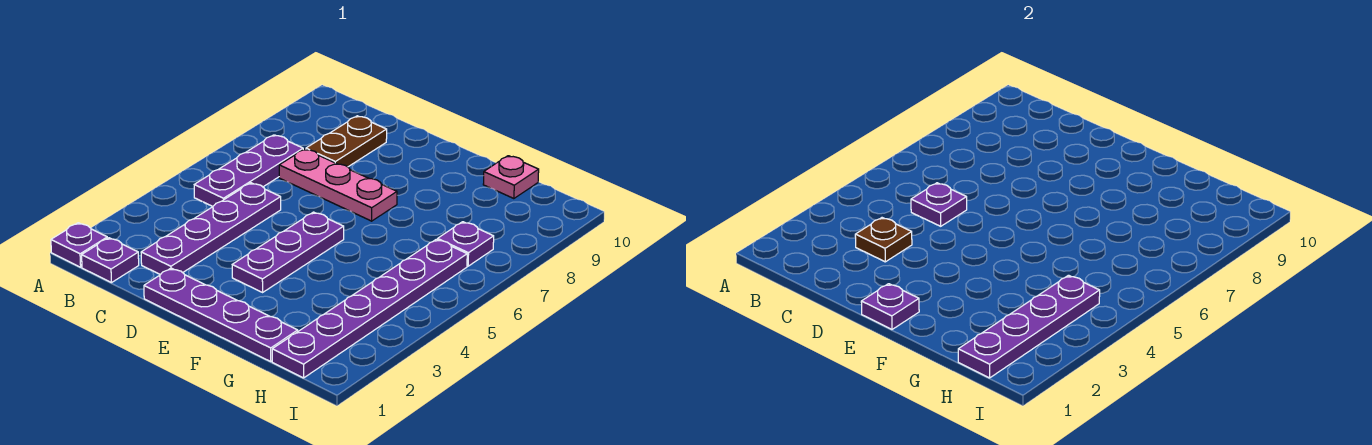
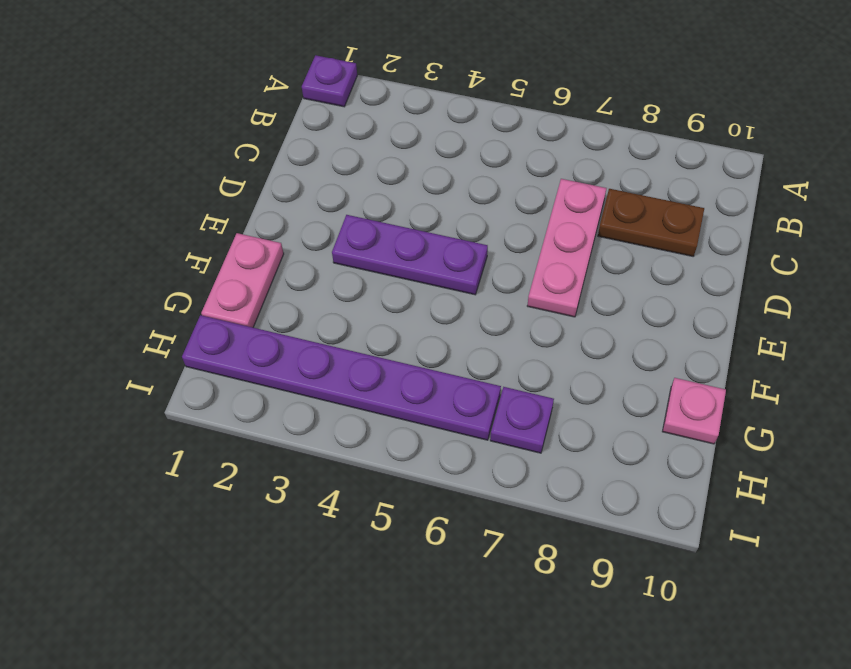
pink plate F1:G1 level 1 -> purple plate D1:G1 level 1
none -> purple plate B1 level 1
none -> purple plate B5:B7 level 1
none -> purple plate C2:C5 level 1

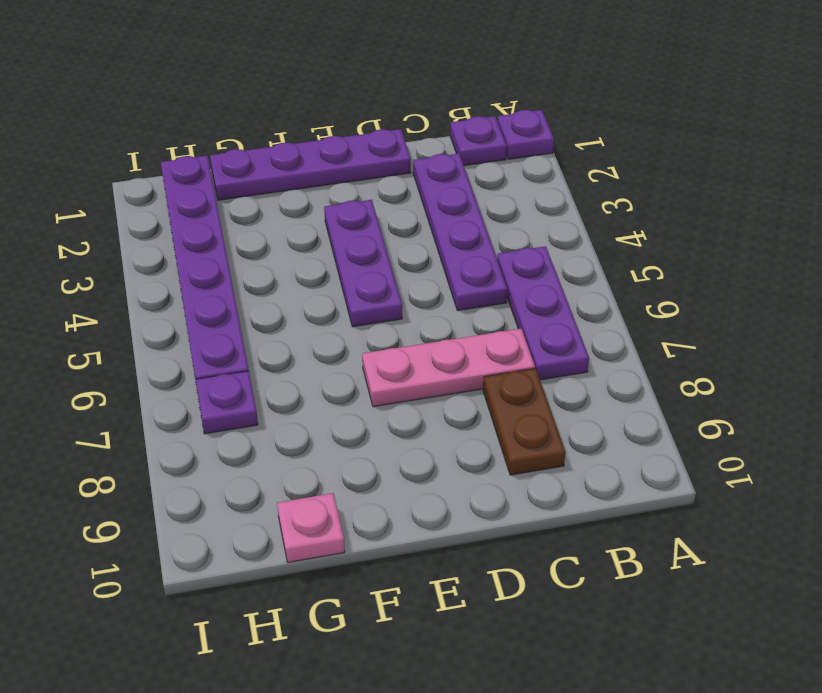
none -> brown plate C3 level 2
none -> purple plate C5 level 2
none -> purple plate E1 level 2

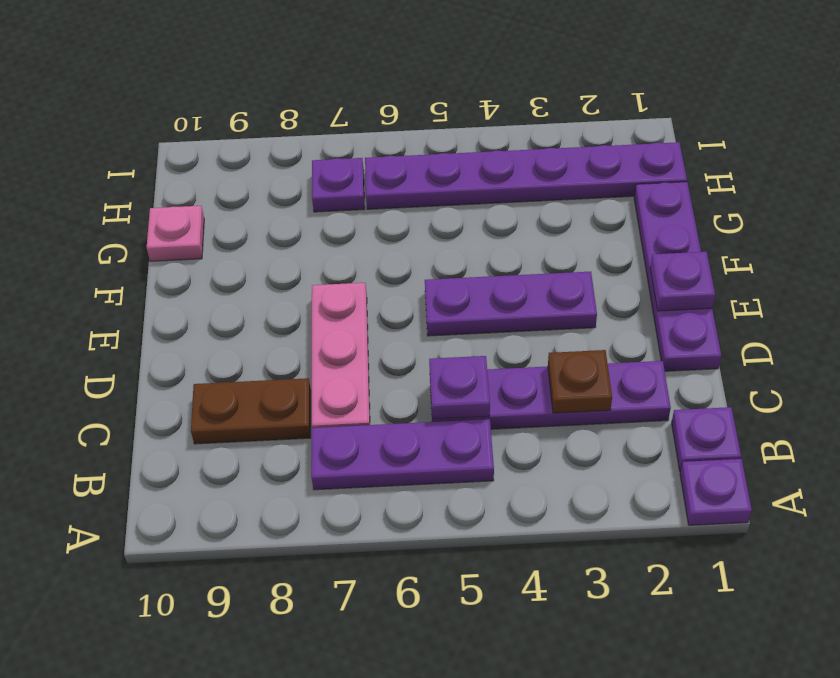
none -> purple plate H1:H4 level 2

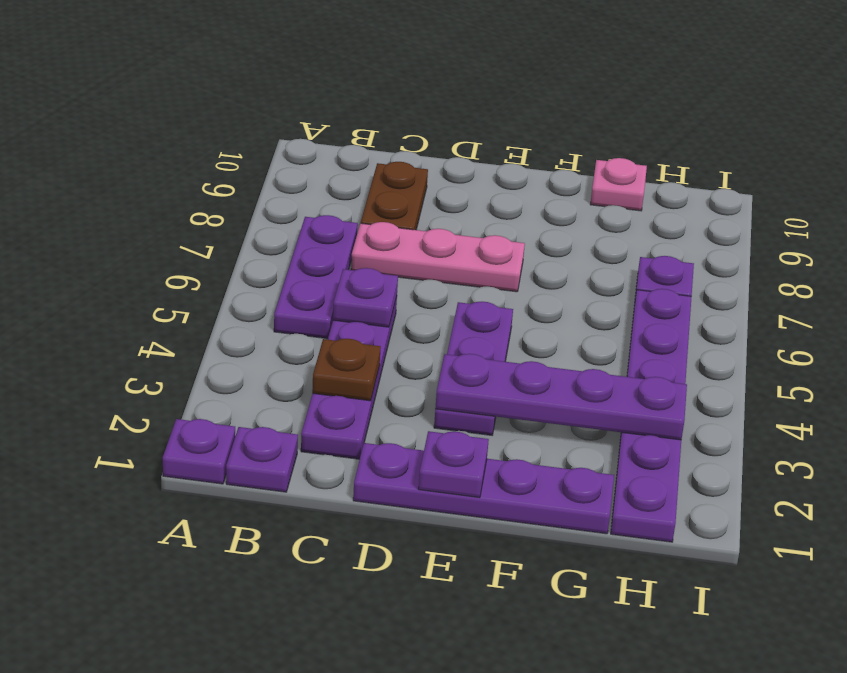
purple plate E3:H3 level 2 -> purple plate H1:H4 level 2

